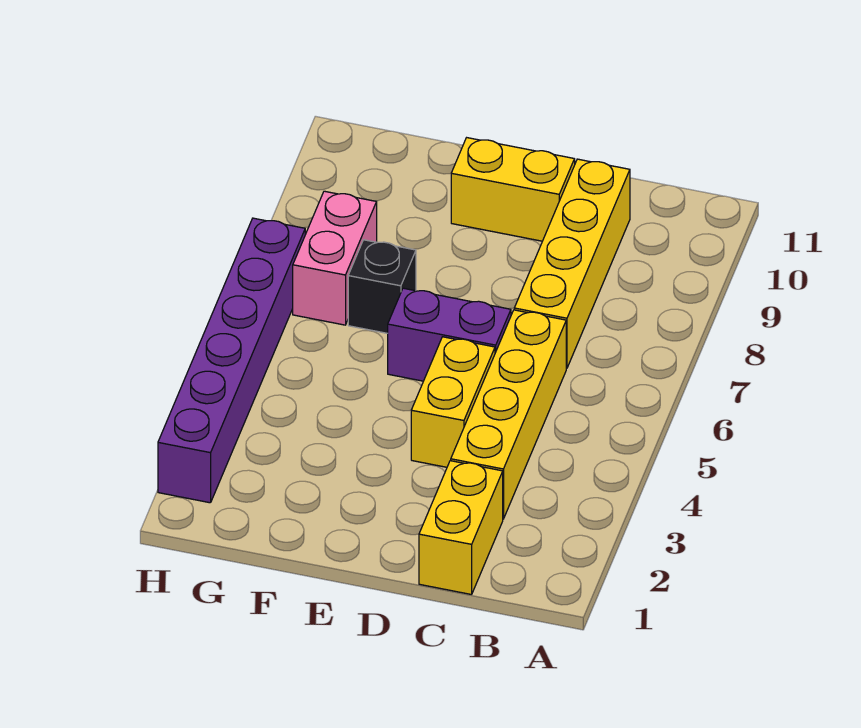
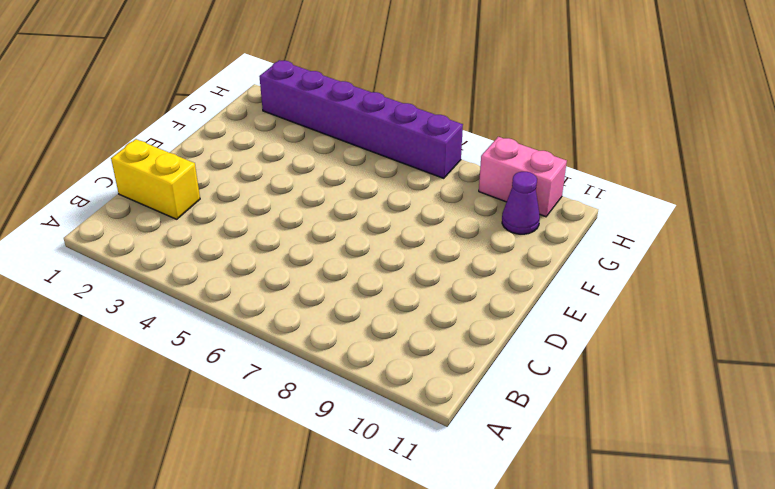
purple cone G10 level 1 -> none
pink brick H9:H10 level 1 -> pink brick G7:G8 level 1
none -> yellow brick C3:C6 level 1
none -> yellow brick C7:C10 level 1

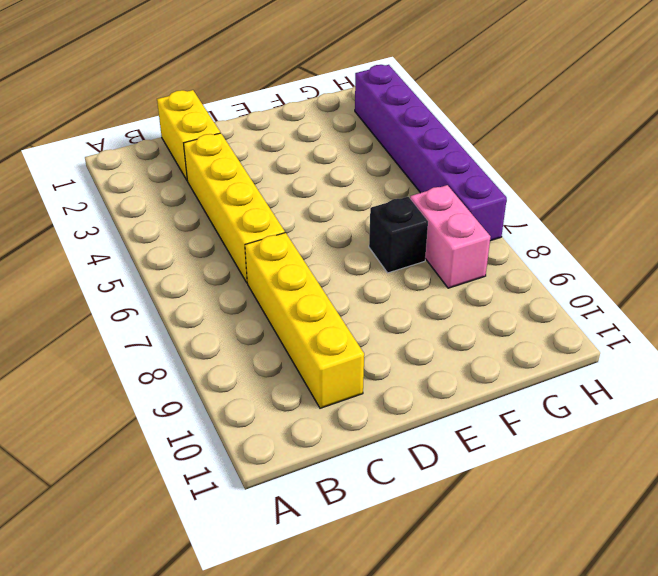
none -> yellow brick D4:D5 level 1
none -> purple brick D6:E6 level 1

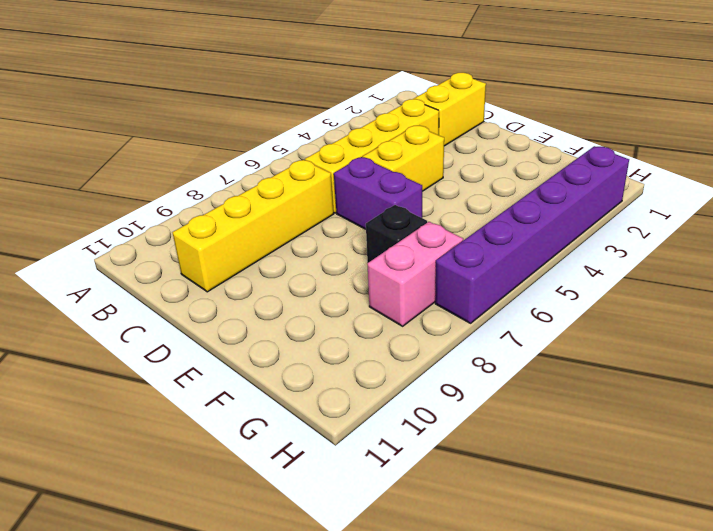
none -> yellow brick D10:E10 level 1

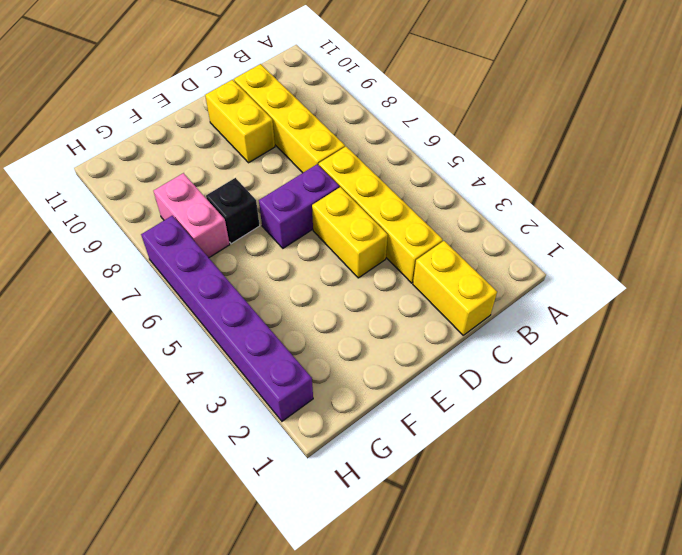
yellow brick D9:D10 level 1 -> yellow brick D10:E10 level 1

